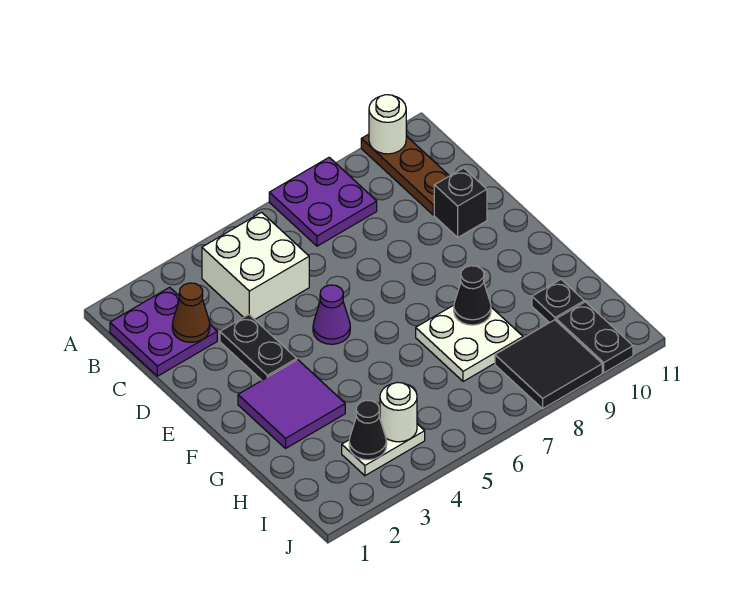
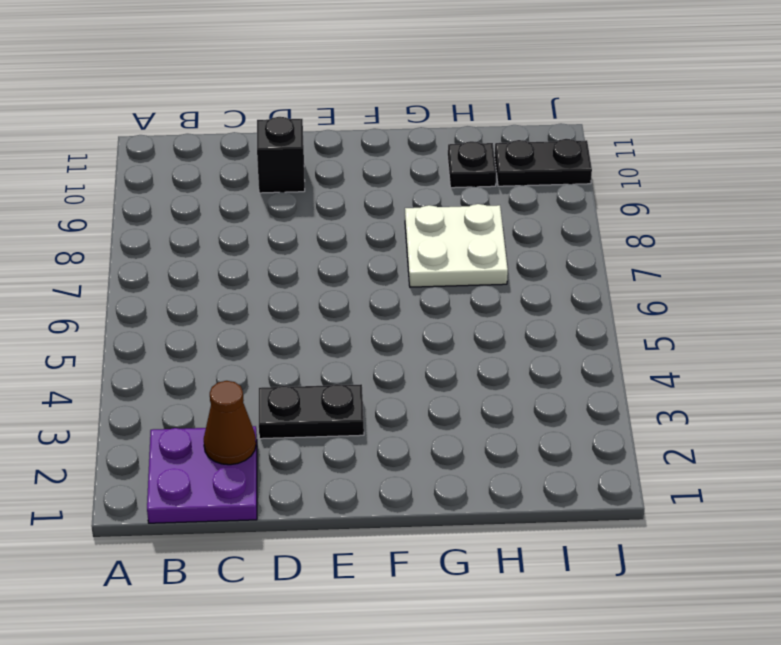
none -> purple plate A7:B8 level 1
none -> brown plate A10:C10 level 1
none -> white brick B4:C5 level 1

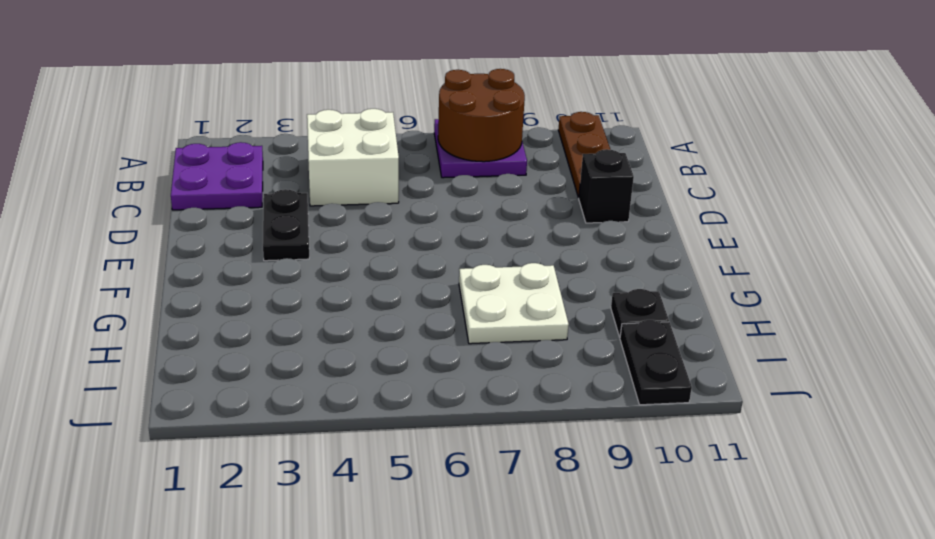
brown round brick A7:B8 level 2 -> none
none -> purple cone E5 level 1
none -> purple tile F2:G3 level 1
none -> white plate I3:I4 level 1

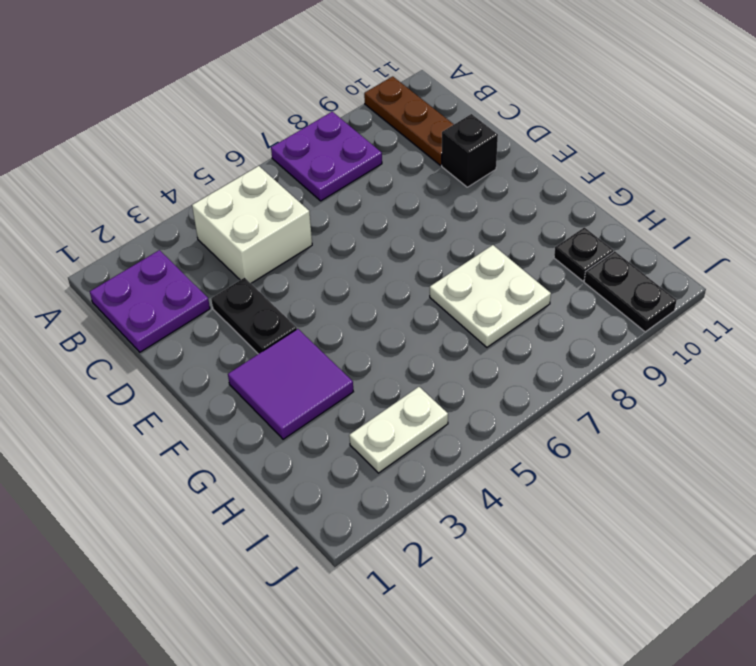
none -> purple cone E5 level 1
none -> black tile I8:J9 level 1
none -> white round brick A10 level 2

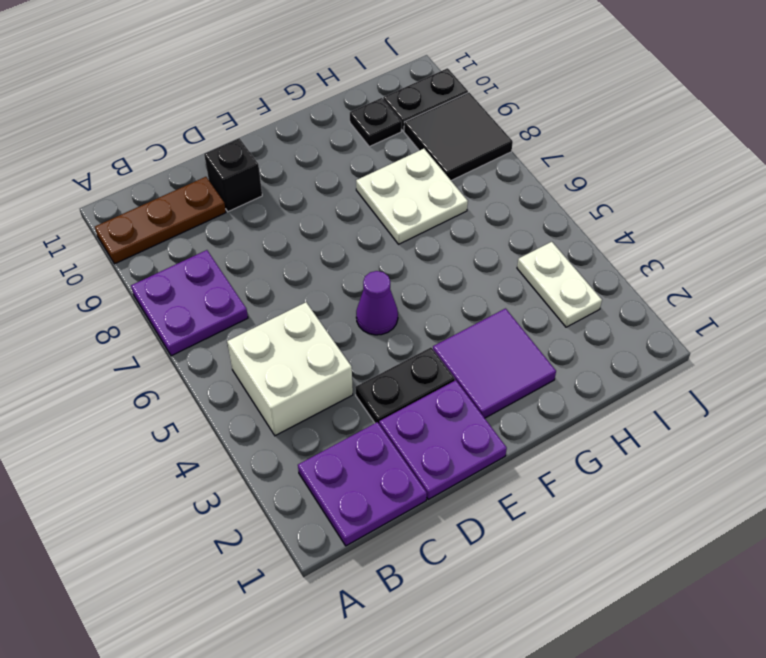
purple plate D1:E2 level 1 -> none
none -> white round brick A10 level 2
none -> brown cone C2 level 2
none -> black cone G8 level 2

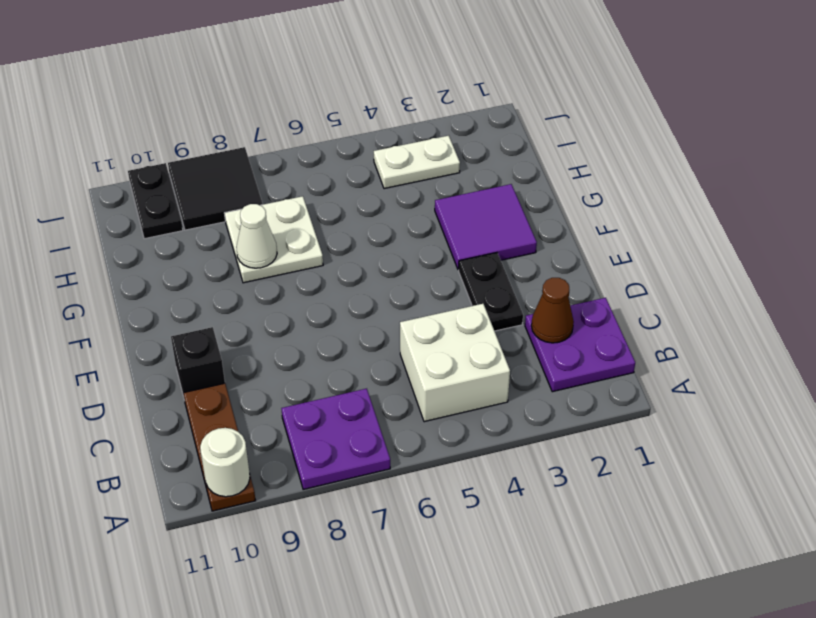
white cone G8 level 2 -> black cone G8 level 2
none -> purple cone E5 level 1
none -> black plate H10 level 1
none -> black cone I3 level 2

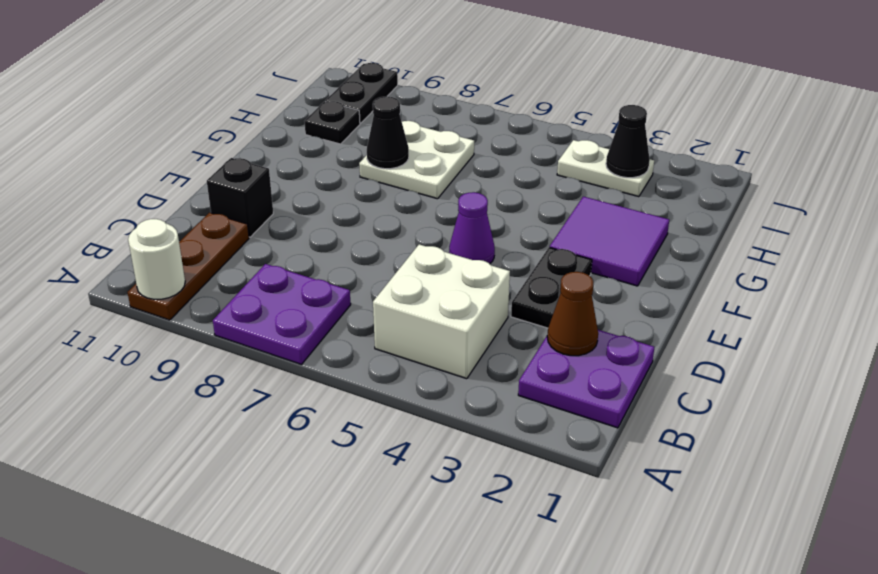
none -> black tile I8:J9 level 1
none -> white round brick I4 level 2

